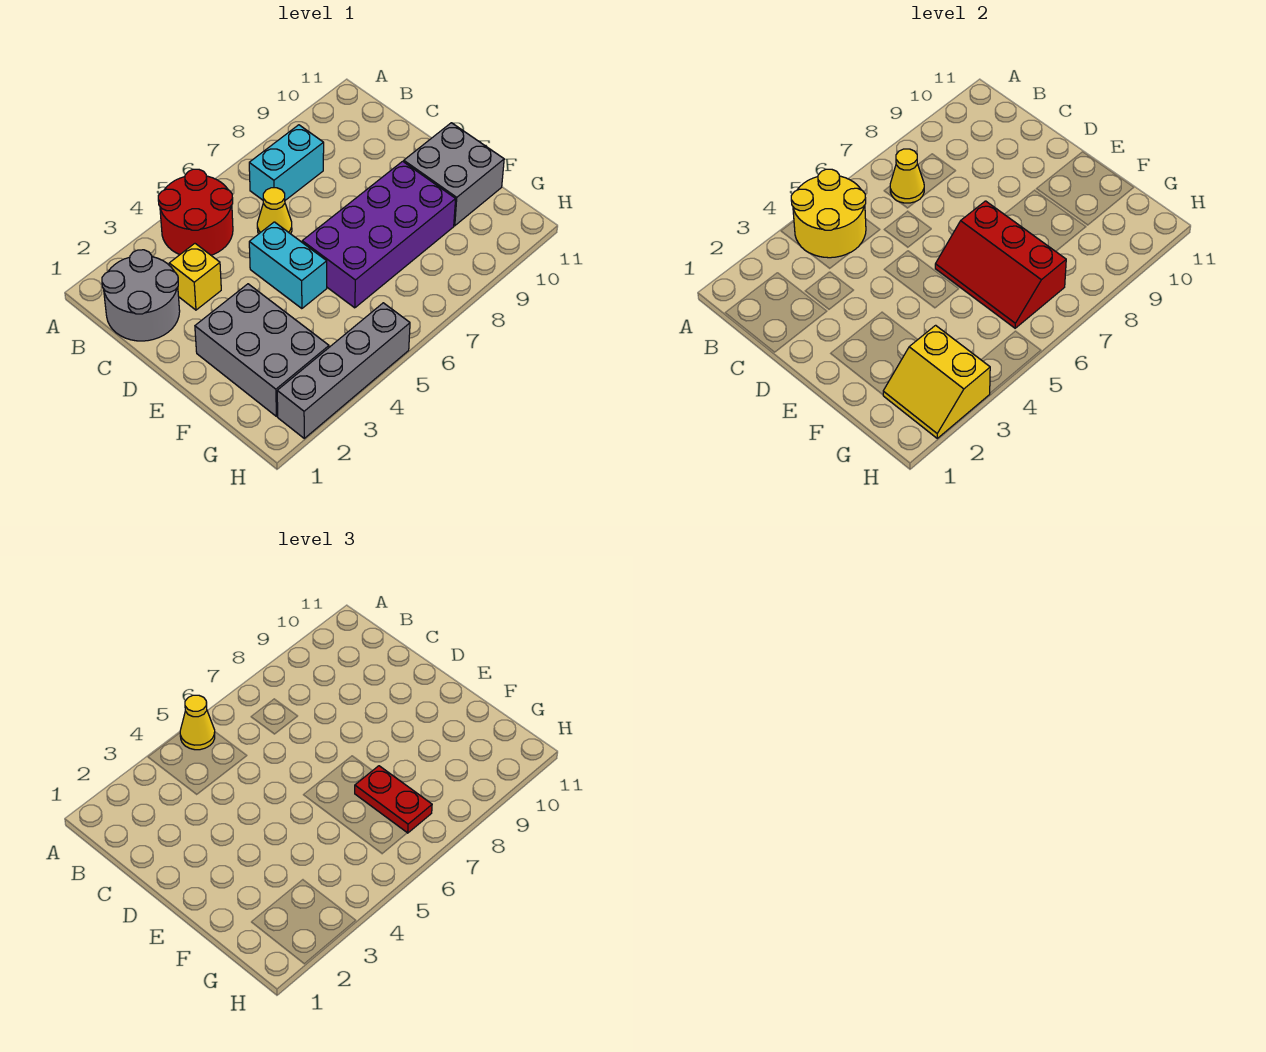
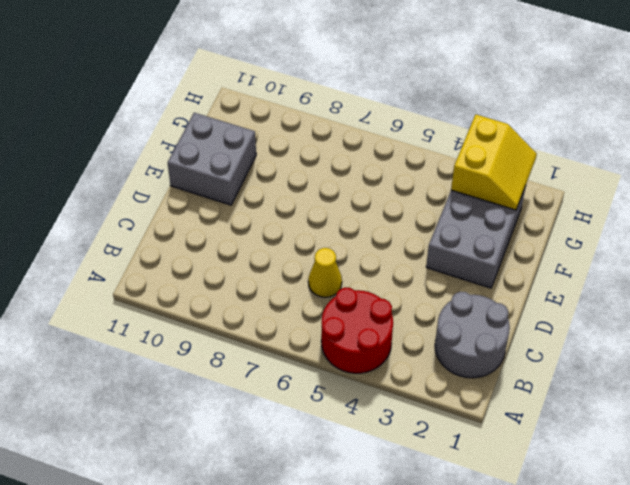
none -> cyan brick B7:B8 level 1
none -> yellow brick C3 level 1
none -> cyan brick D5:E5 level 1

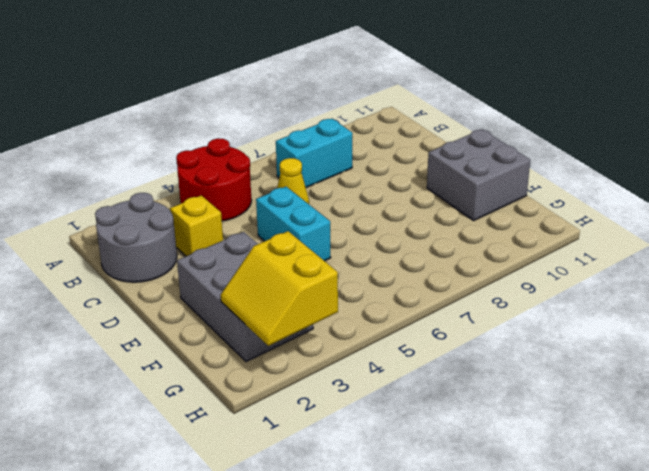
none -> purple brick E6:F9 level 1
none -> grey brick H2:H5 level 1
none -> yellow round brick A4:B5 level 2

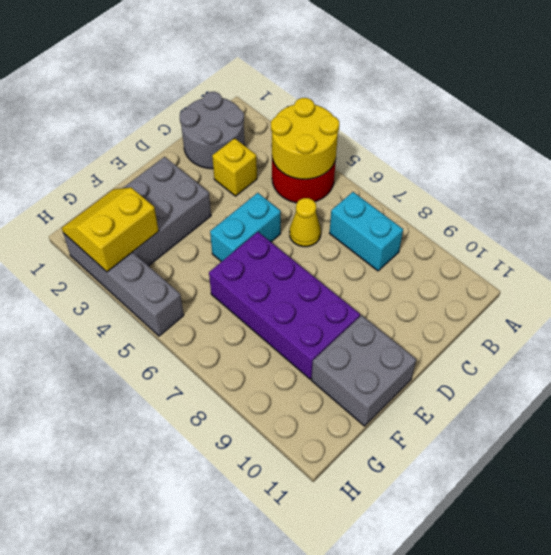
none -> yellow cone B7 level 2
none -> red slope E6:G7 level 2 top 7
none -> yellow cone A5 level 3

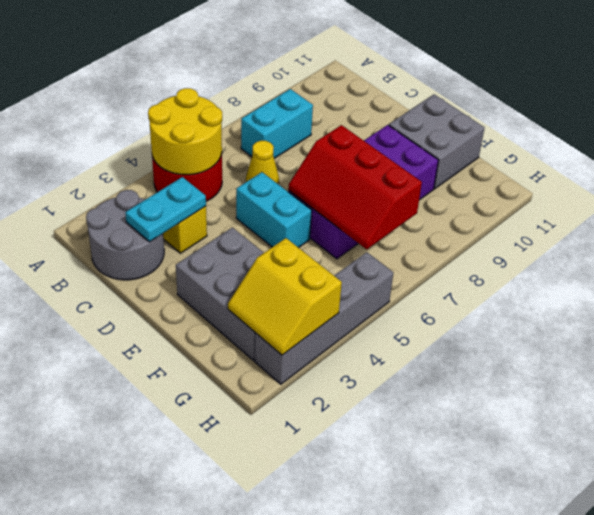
cyan plate C2:C3 level 2 -> none
none -> yellow cone B7 level 2
none -> yellow cone A5 level 3
none -> red plate F7:G7 level 3

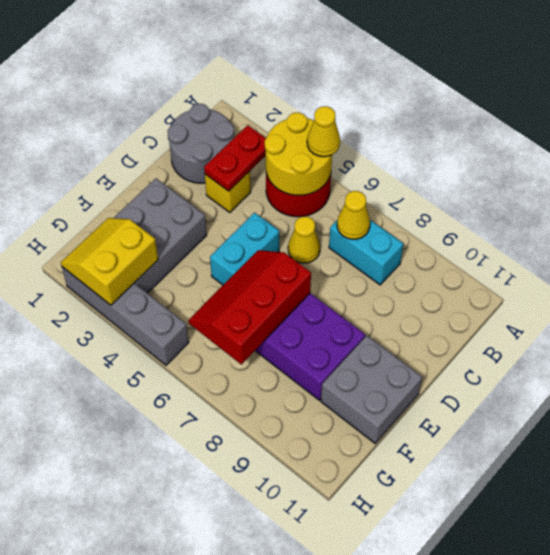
red plate B3:C3 level 2 -> red plate F7:G7 level 3

